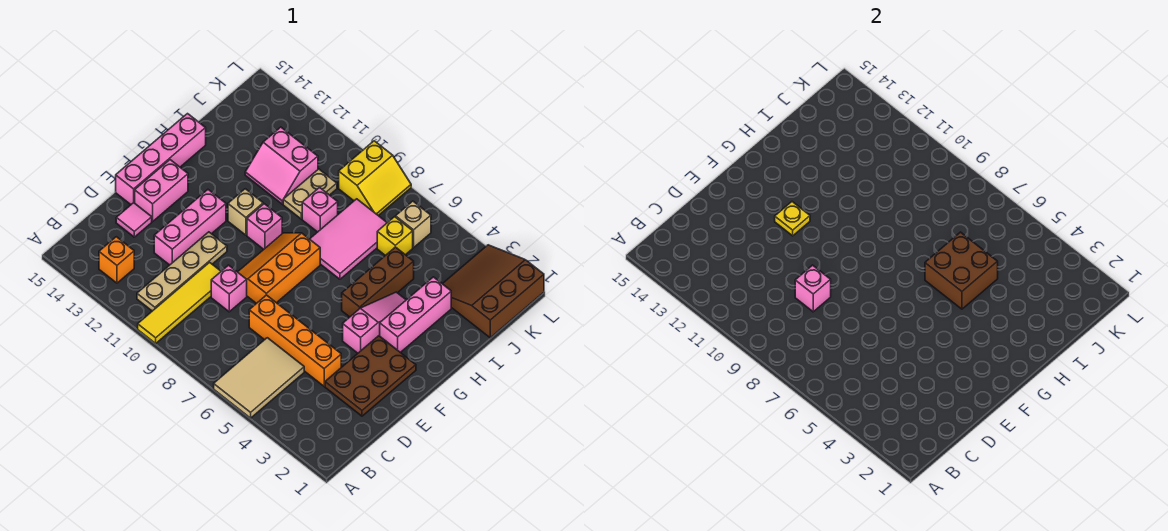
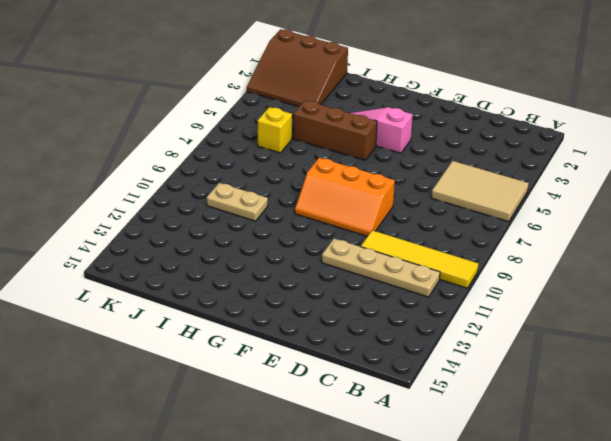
none -> orange brick B13 level 1
none -> brown plate D2:F3 level 1
none -> orange brick D4:D7 level 1

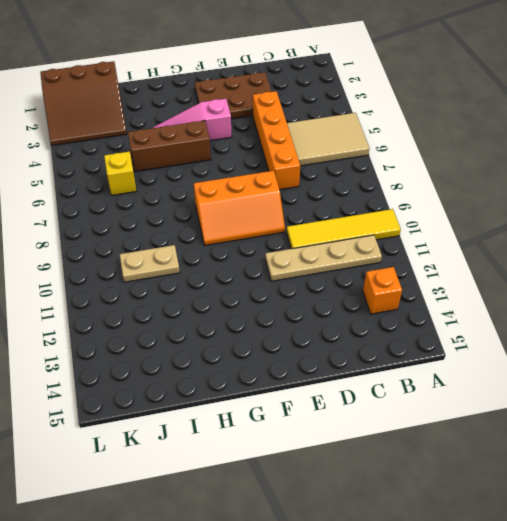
none -> pink brick D9 level 1
none -> pink brick D12:F12 level 1
none -> pink tile D14 level 1

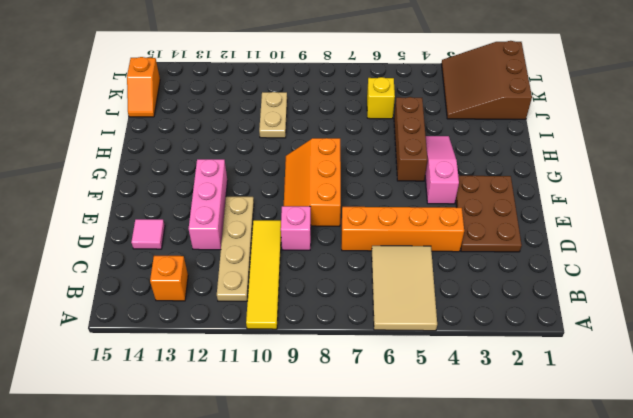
orange slope J15:K15 level 1 top K -> none
none -> pink brick E14:F14 level 1
none -> pink brick E15:H15 level 1
none -> pink brick G3:I3 level 1

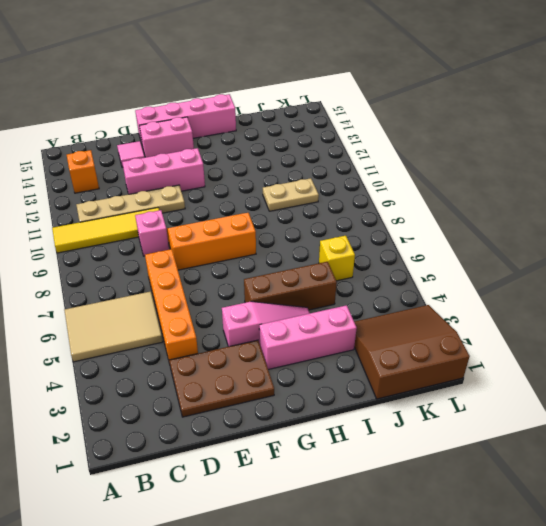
none -> pink brick G10 level 1
none -> tan brick G11 level 1
none -> pink tile H7:J8 level 1

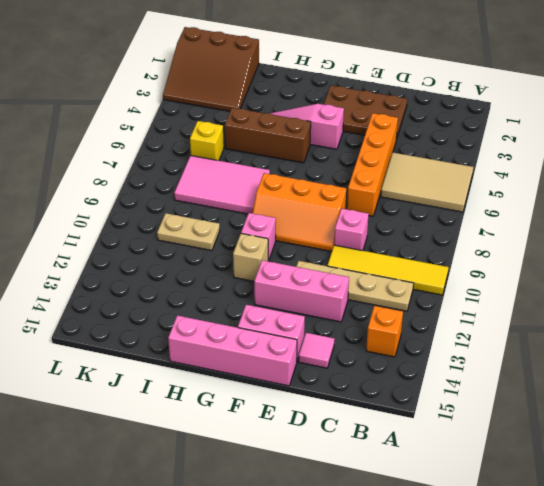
none -> pink brick G3:I3 level 1
none -> pink brick I9 level 1
none -> pink slope I11:J12 level 1 top J

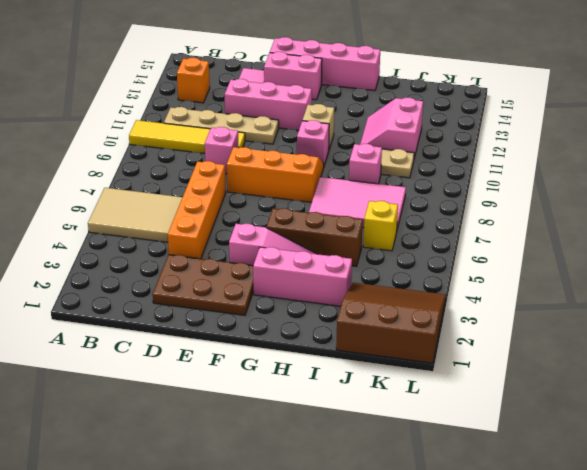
none -> tan brick K6 level 1
none -> yellow slope K8:L9 level 1 top 9
none -> pink brick D9 level 2

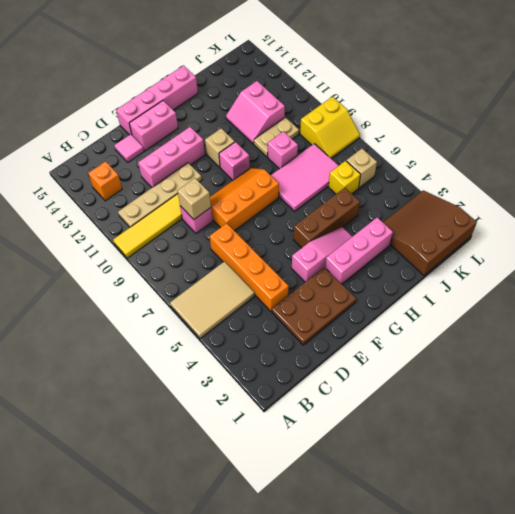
tan brick D9 level 2 -> pink brick D9 level 2
none -> yellow plate F12 level 2
none -> brown brick H5:I6 level 2

